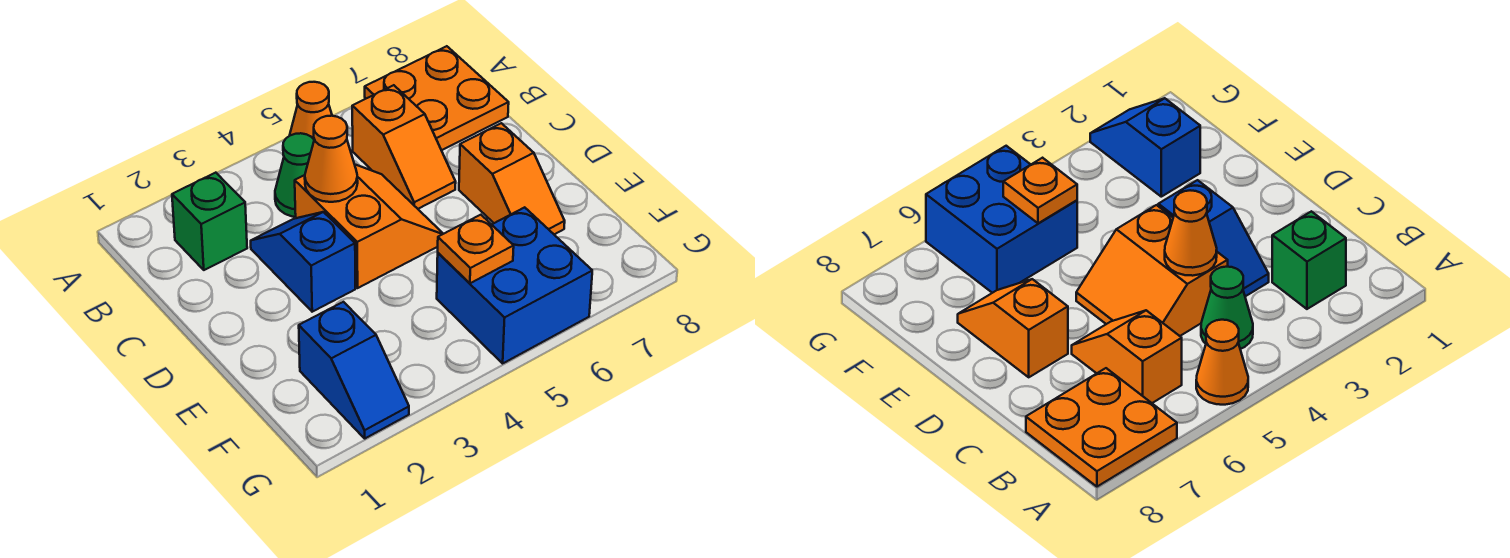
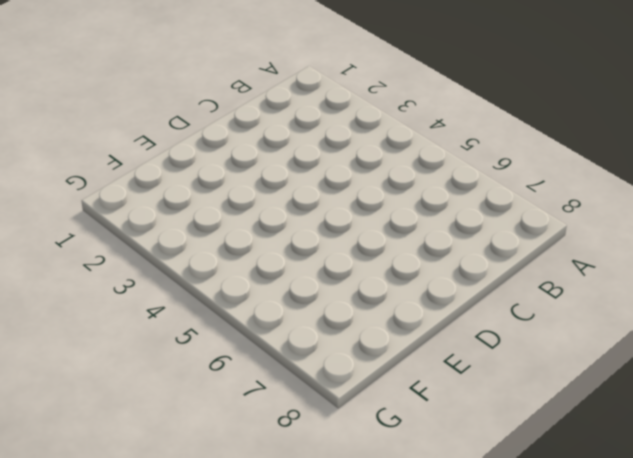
none -> orange cone A5 level 1
none -> orange plate A7:B8 level 1
none -> green brick B2 level 1

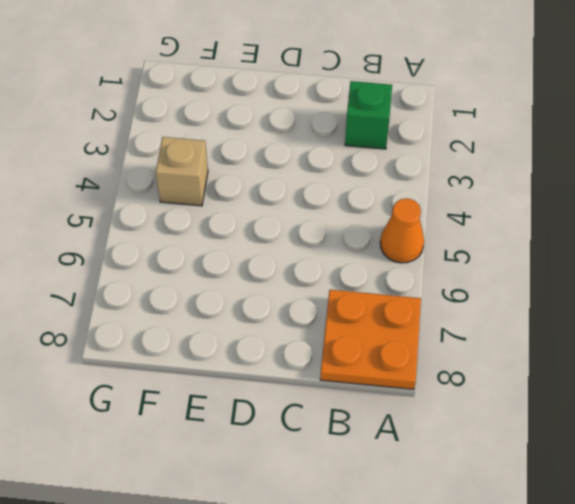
tan brick F4 level 1 -> none
none -> green cone B4 level 1
none -> orange slope B6:C6 level 1 top B
none -> blue slope C3:D3 level 1 top D

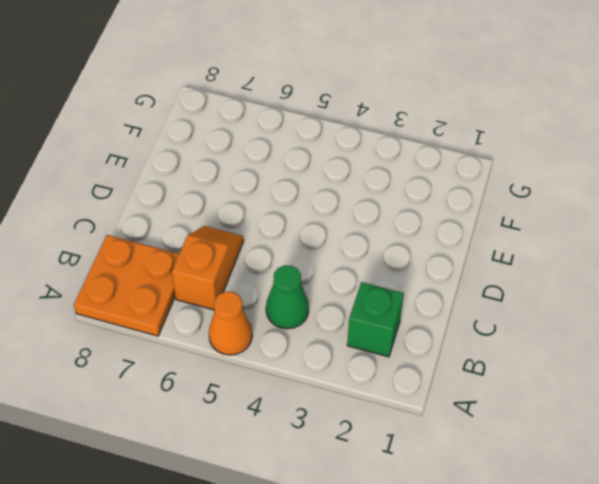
none -> blue slope C3:D3 level 1 top D
none -> orange slope C4:D5 level 1 top 4
none -> orange slope D7:E7 level 1 top D

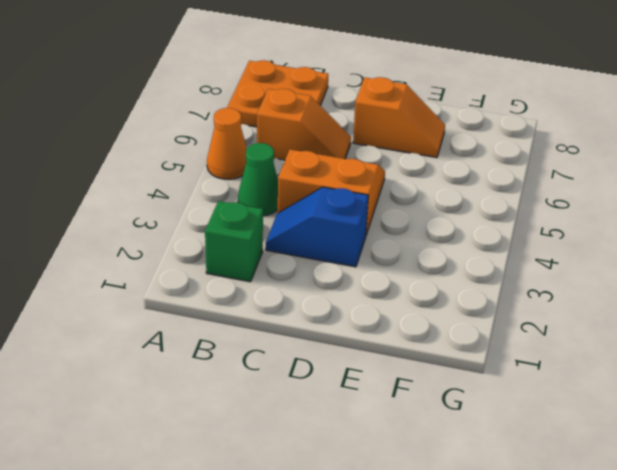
none -> blue slope F2:G2 level 1 top F
none -> blue brick F5:G6 level 1
none -> orange cone C4 level 2

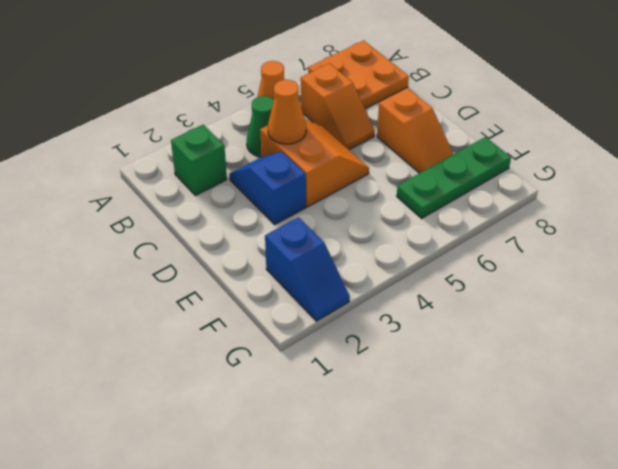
green plate F6:F8 level 1 -> blue brick F5:G6 level 1
none -> orange plate F5 level 2

